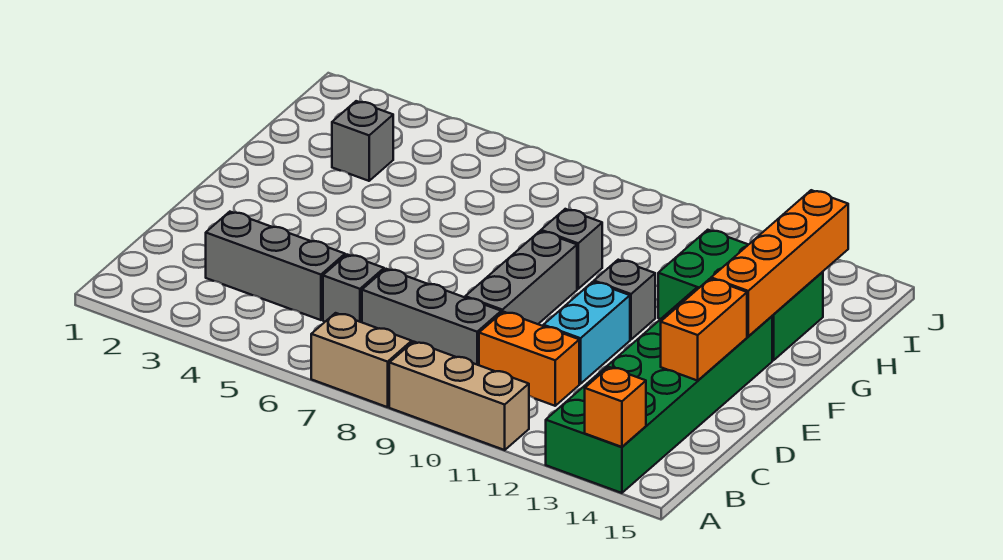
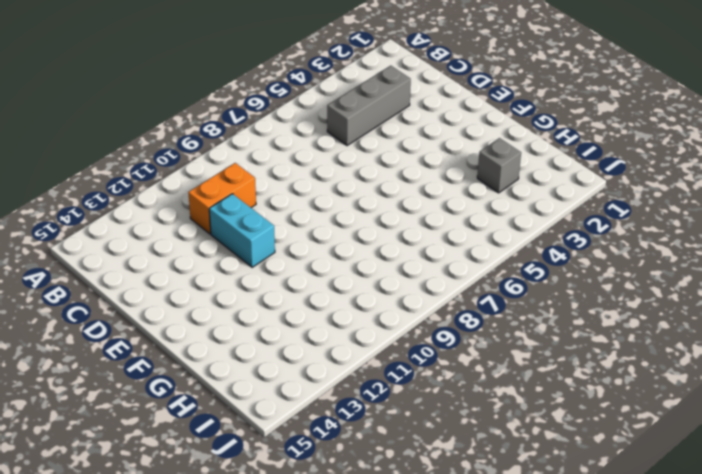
none -> tan brick A7:A8 level 1
none -> tan brick A9:A11 level 1
none -> green brick A13:F14 level 1

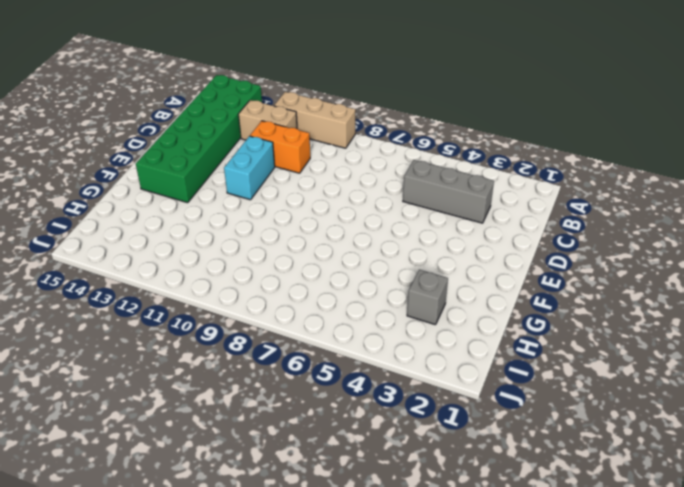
tan brick B11:B12 level 1 -> tan brick A7:A8 level 1
none -> grey brick C6 level 1
none -> grey brick C7:C9 level 1
none -> grey brick D9:F9 level 1

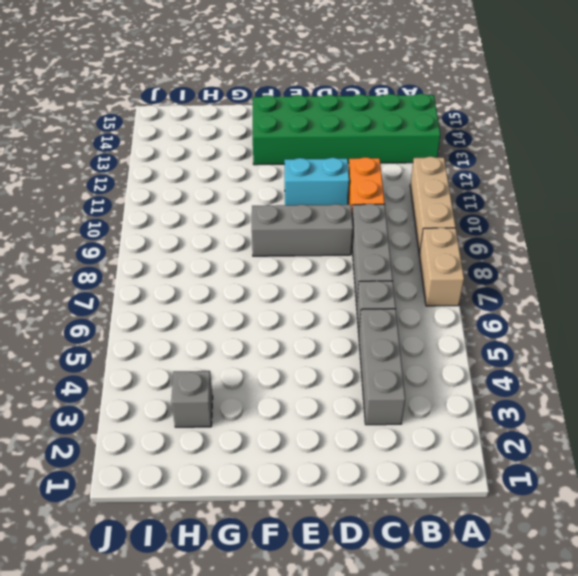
none -> grey brick F11 level 1
none -> grey brick G9 level 1
none -> green brick G12:H14 level 1

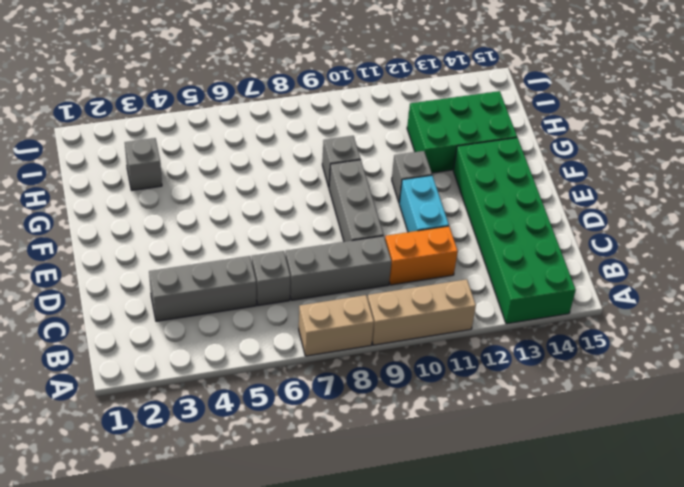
none -> orange brick A14 level 2
none -> orange brick D14:E14 level 2
none -> orange brick F14:I14 level 2

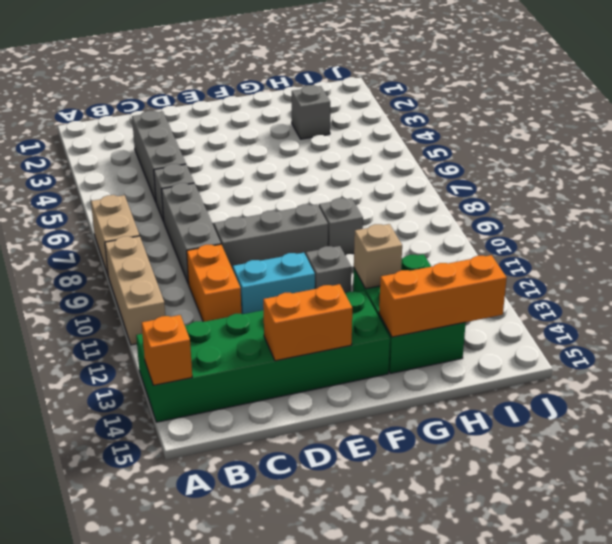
tan brick G12 level 2 -> none
orange brick G14:I14 level 2 -> orange brick F14:I14 level 2

